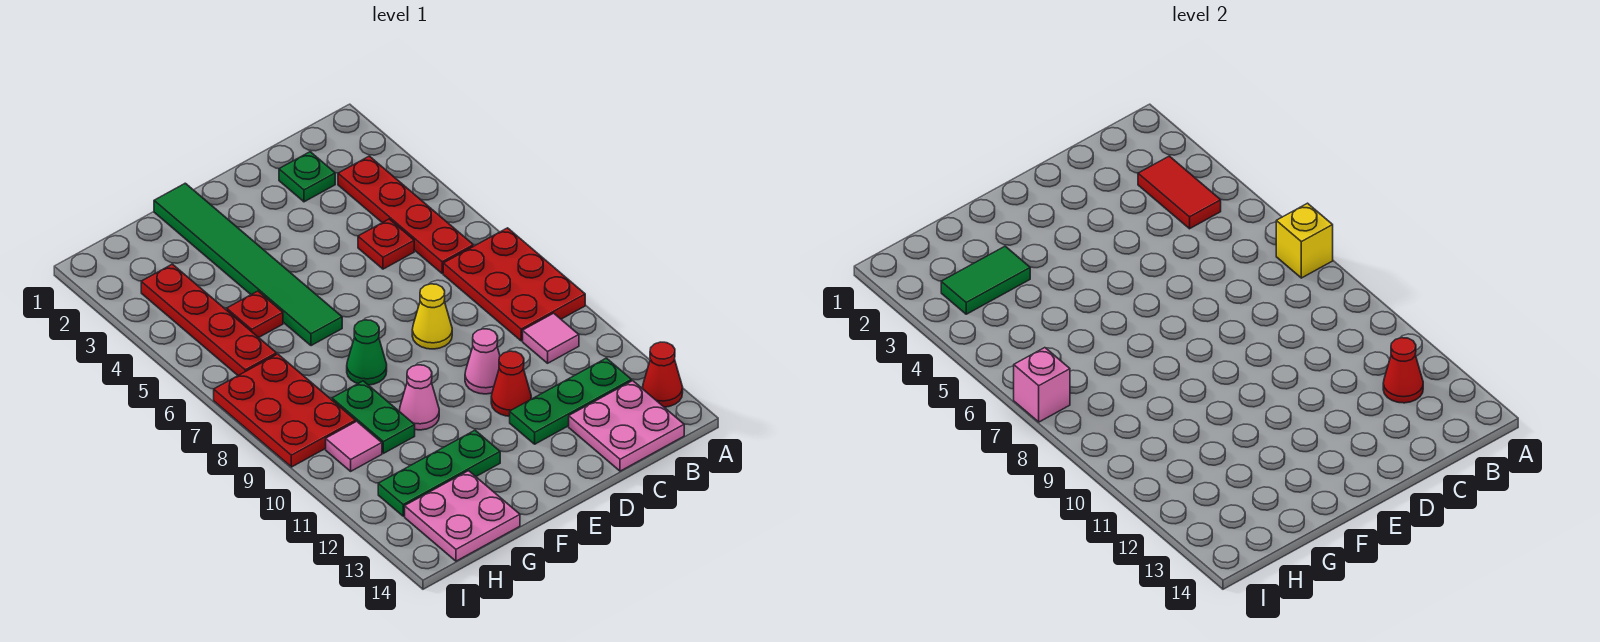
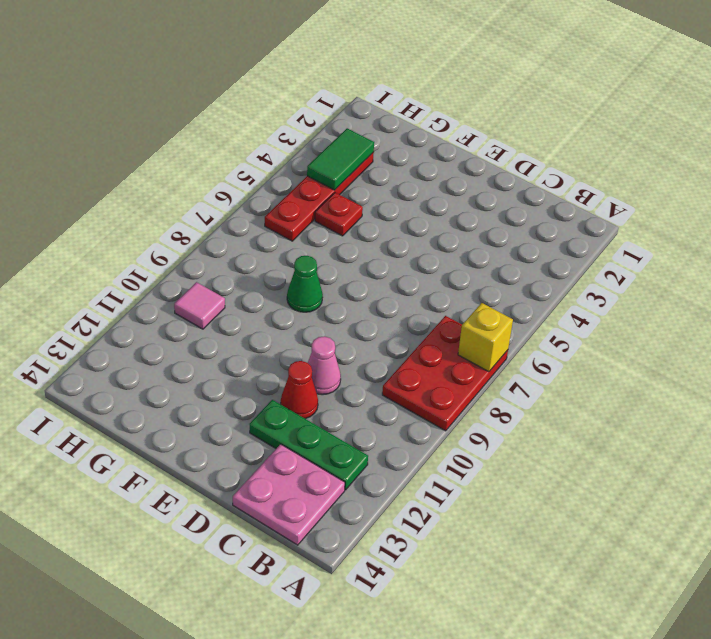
green tile H3:H4 level 2 -> green tile G3:H3 level 2
none -> red cone A13 level 1
none -> red plate B3:B6 level 1
none -> pink tile B10 level 1

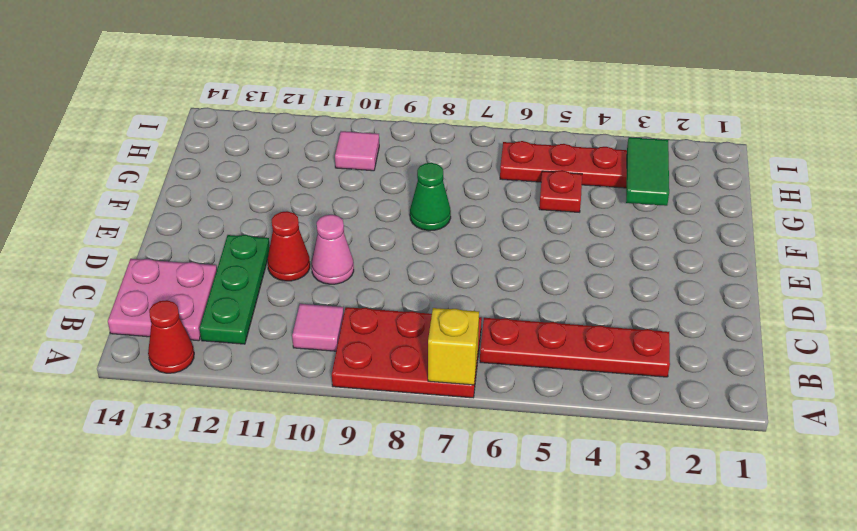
none -> green plate C2 level 1
none -> red plate C5 level 1
none -> yellow cone D8 level 1

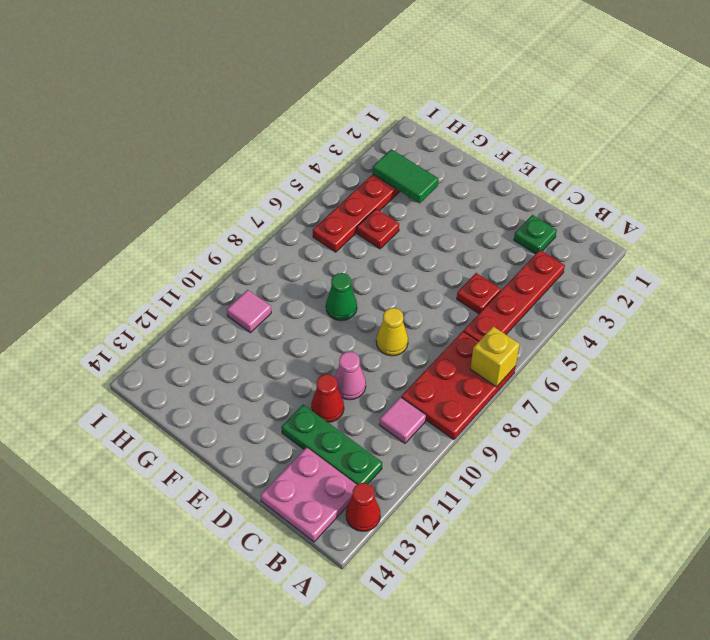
none -> green tile F1:F6 level 1
none -> pink cone F10 level 1
none -> green plate F12:H12 level 1

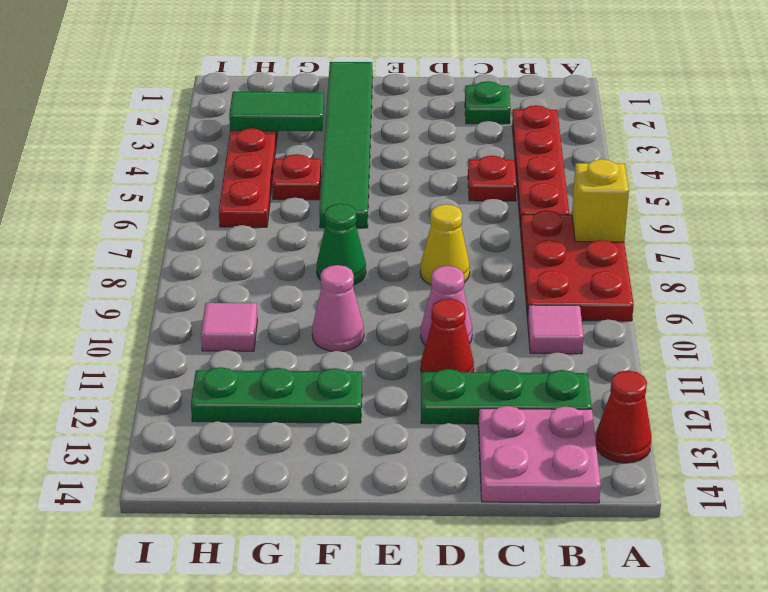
none -> green plate G9:G10 level 1
none -> pink plate G13:H14 level 1
none -> red plate H7:I9 level 1

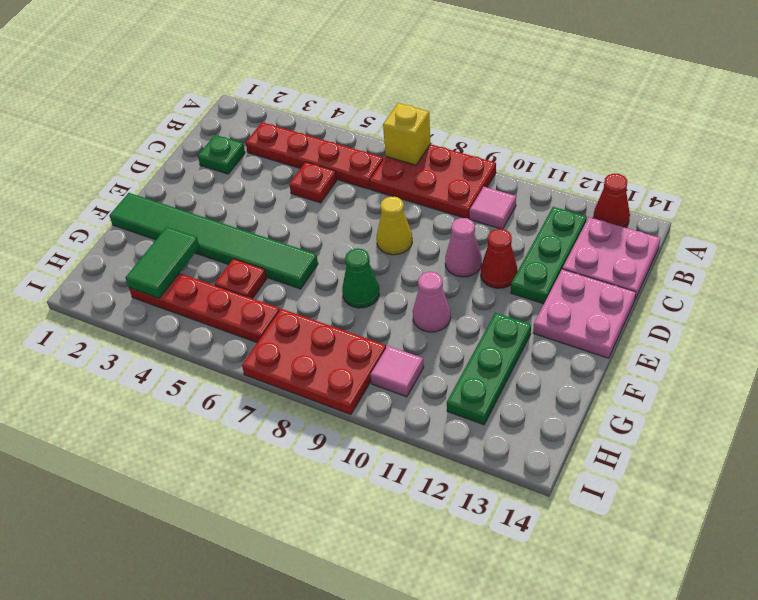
pink plate D13:E14 level 1 -> pink plate G13:H14 level 1
none -> green plate G9:G10 level 1
none -> red tile B3:B4 level 2
none -> red cone B12 level 2

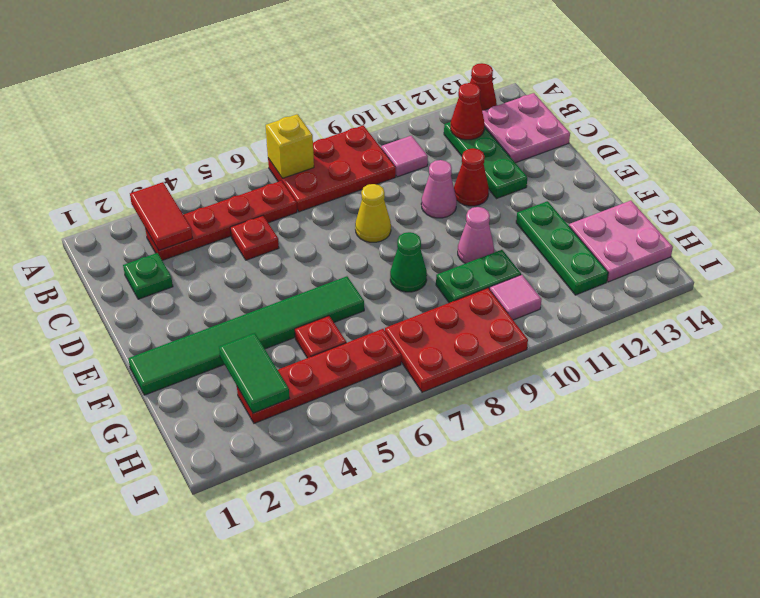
red tile A3:B3 level 2 -> red tile B3:B4 level 2
none -> pink brick I7 level 2

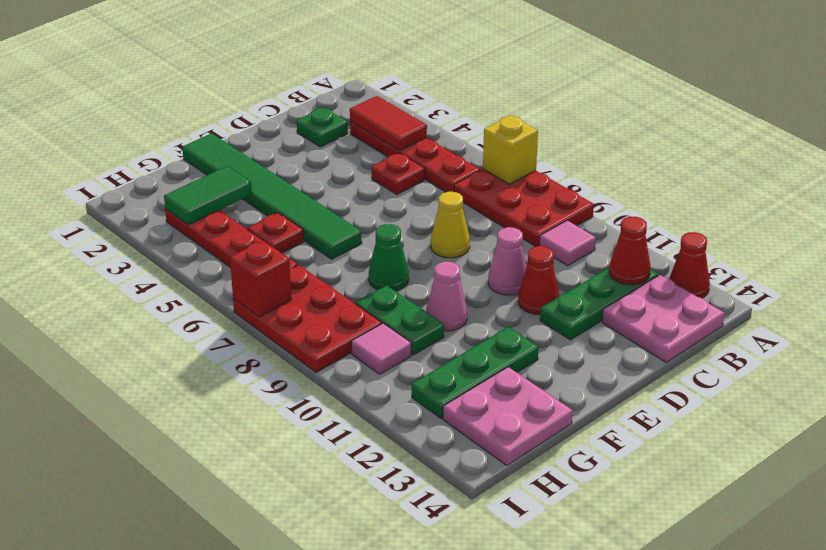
red brick I7 level 2 -> pink brick I7 level 2

